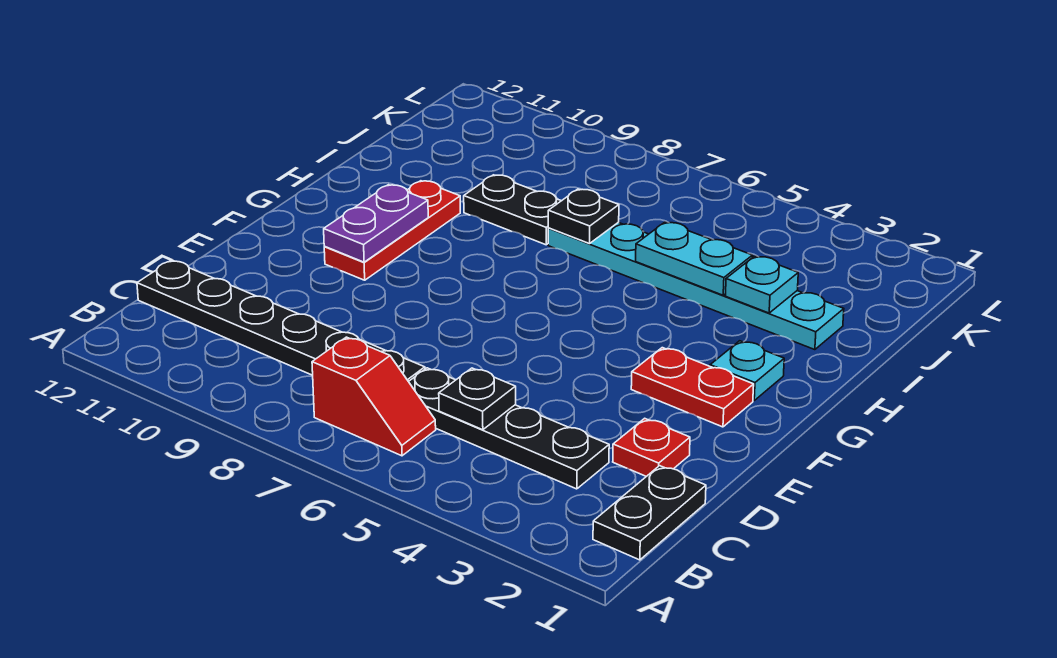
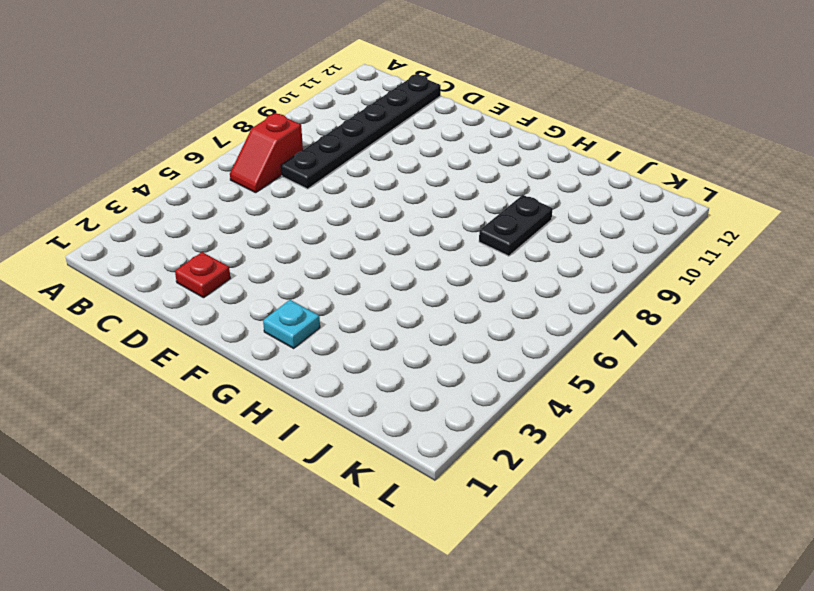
none -> black plate B1:C1 level 1
none -> black plate C3:C6 level 1
none -> red plate F2:F3 level 1

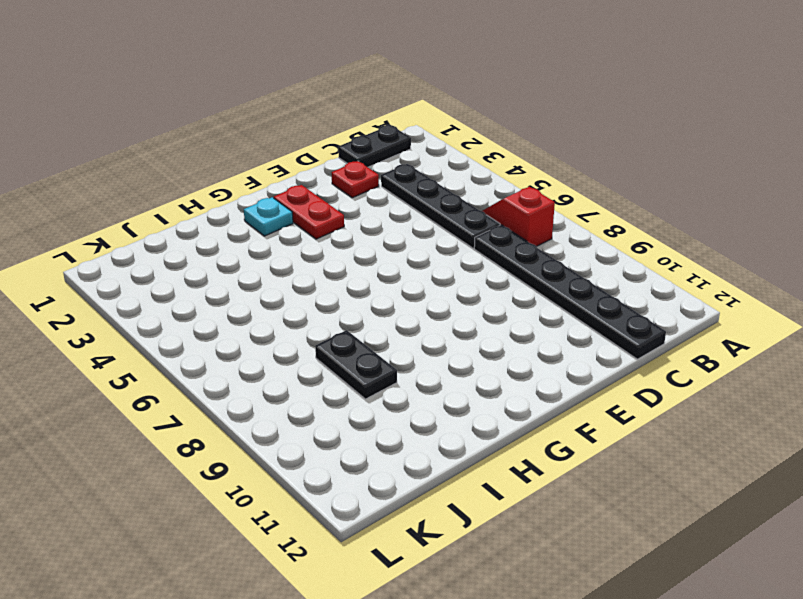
none -> red plate F10:H10 level 1
none -> cyan plate I2:I7 level 1
none -> black plate C5 level 2

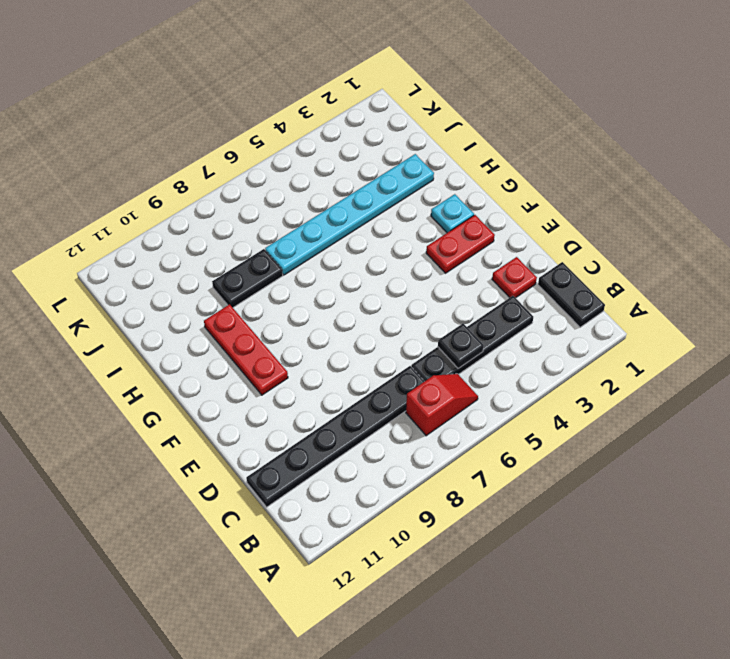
none -> purple plate F10:G10 level 2
none -> cyan plate I3 level 2
none -> cyan plate I4:I5 level 2

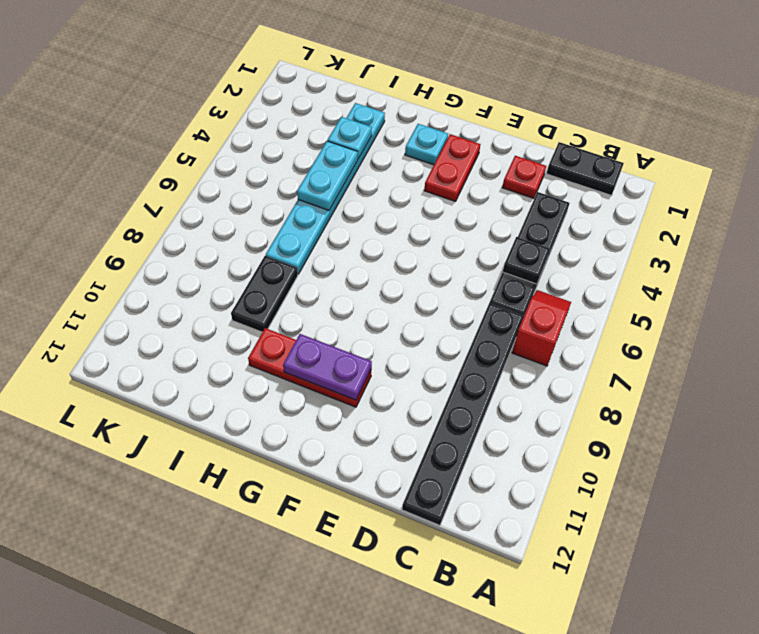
none -> black plate I7 level 2

